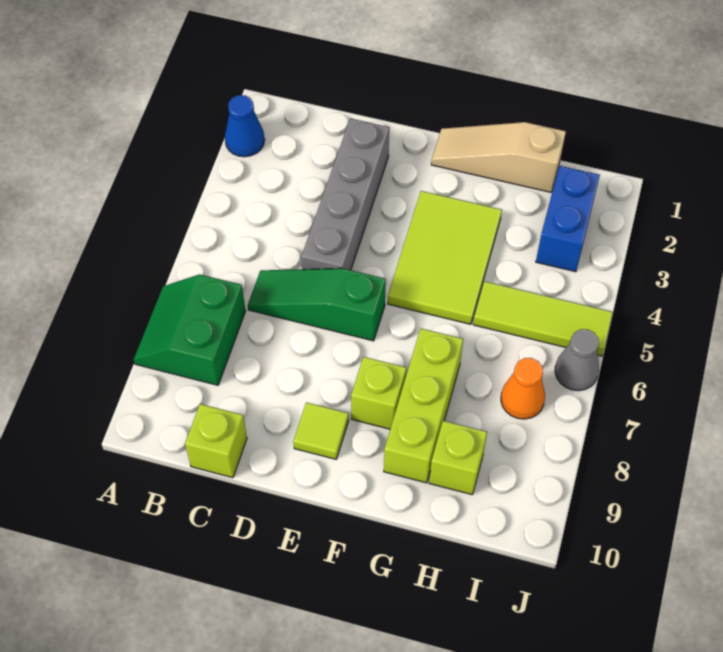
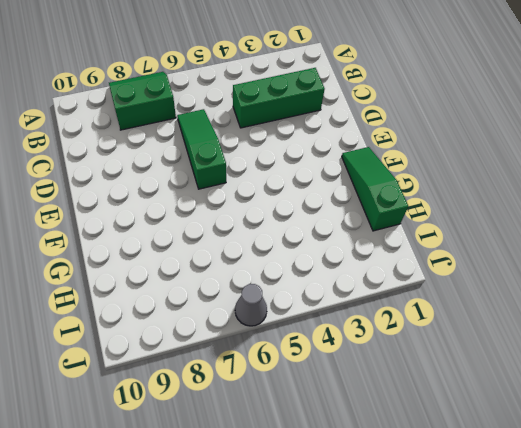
green brick C2:C4 level 1 -> none
green slope F1:H1 level 1 top H -> tan slope F1:H1 level 1 top H
none -> blue cone A2 level 1
none -> lime brick C10 level 1
none -> grey brick D2:D5 level 1

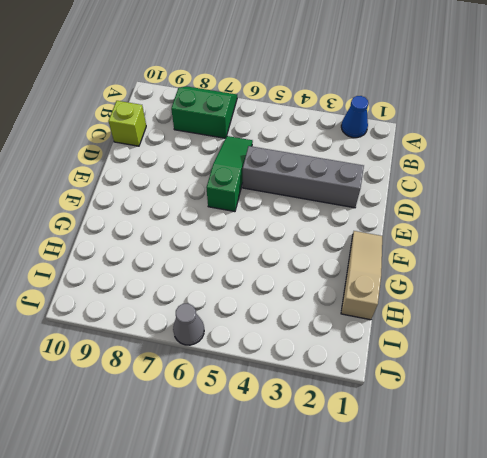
none -> lime tile E9 level 1
none -> lime tile F3:G5 level 1
none -> lime brick F8 level 1

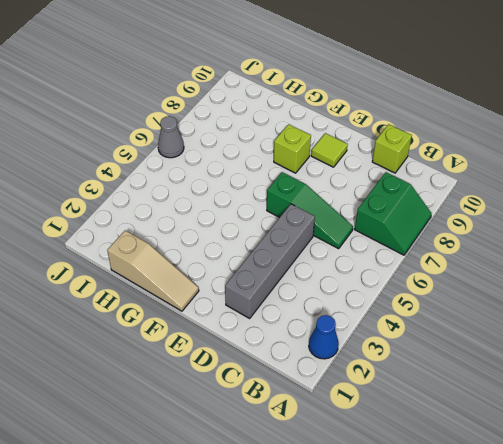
none -> lime tile F3:G5 level 1
none -> lime brick G7:G9 level 1
none -> lime tile H5:J5 level 1

